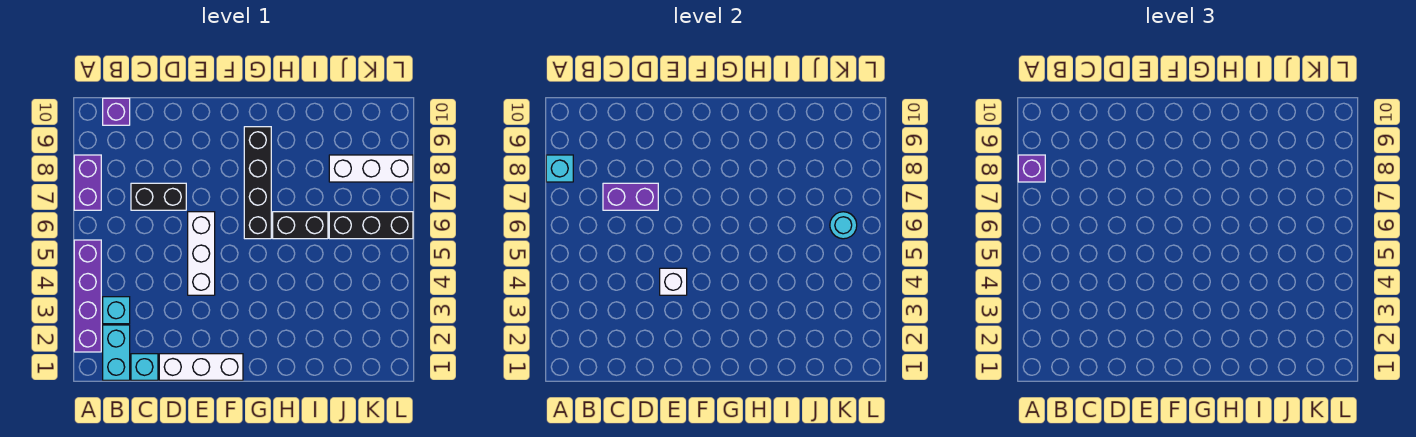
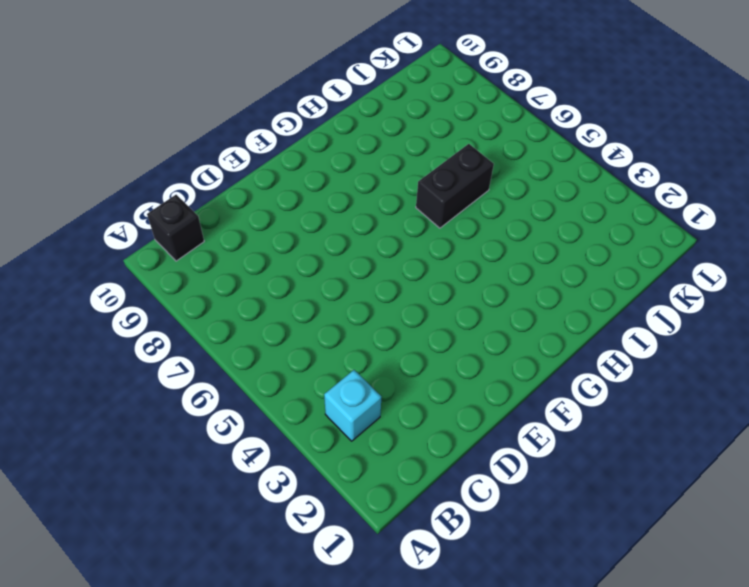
black brick B10 level 1 -> purple brick B10 level 1
none -> purple brick A2:A5 level 1
none -> purple brick A7:A8 level 1
none -> cyan brick B1:B2 level 1

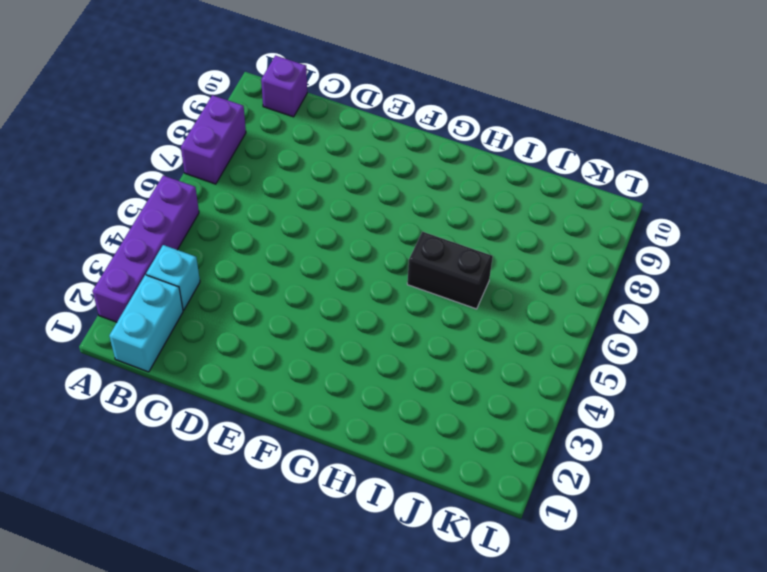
none -> cyan brick C1 level 1
none -> black brick C7:D7 level 1
none -> white brick D1:F1 level 1

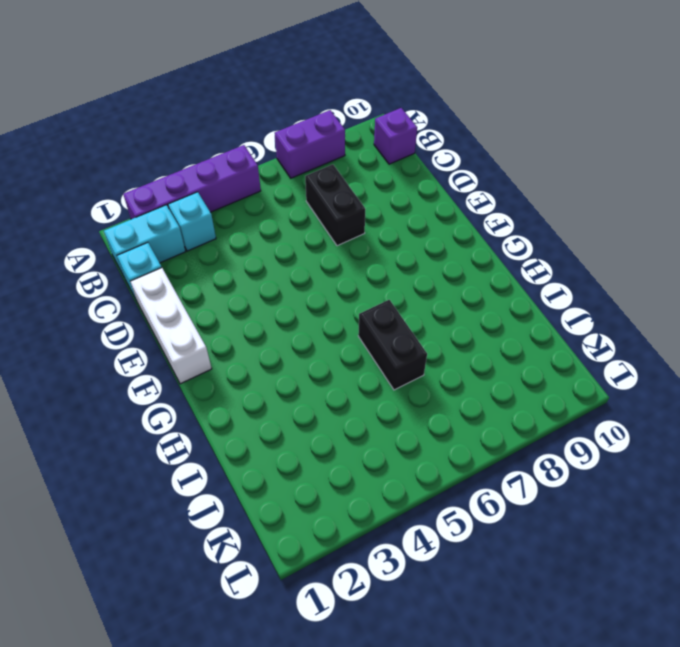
none -> white brick E4:E6 level 1
none -> black brick G6:G9 level 1
none -> black brick J6:L6 level 1

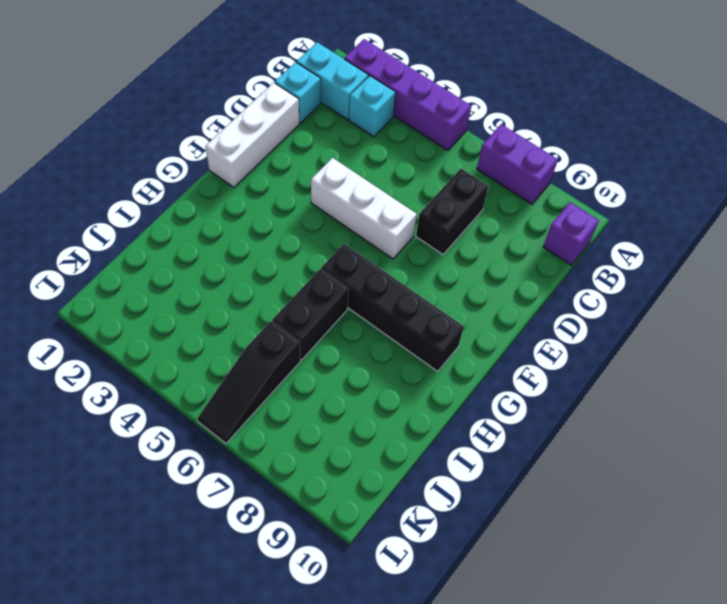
black slope J6:L6 level 1 top J -> black brick J6:L6 level 1
none -> white brick J8:L8 level 1
none -> cyan brick A8 level 2
none -> purple brick C7:D7 level 2

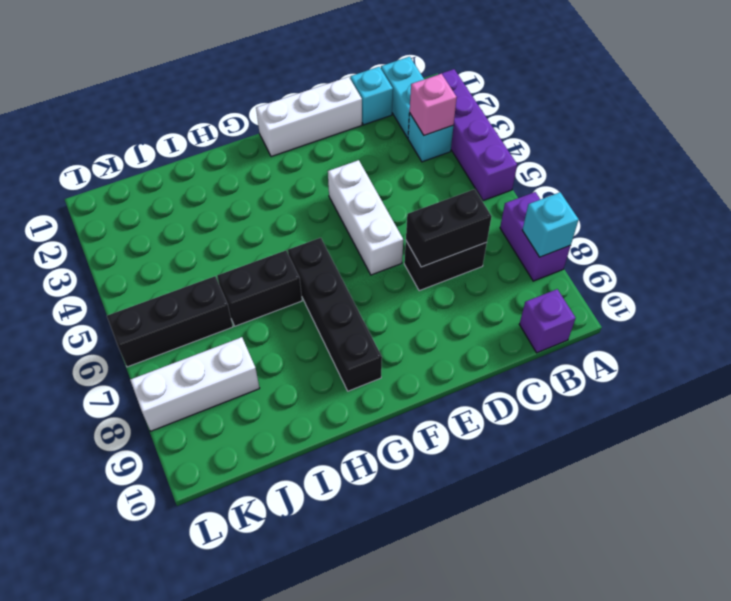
pink brick B3 level 2 -> none
black brick C7:D7 level 2 -> purple brick C7:D7 level 2
none -> white brick E4 level 2
none -> cyan round brick K6 level 2
none -> purple brick A8 level 3

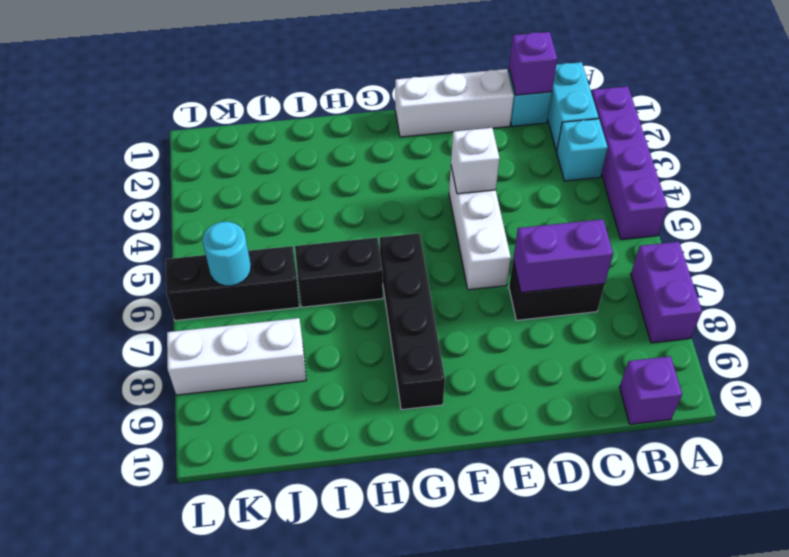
purple brick C1 level 2 -> purple brick A8 level 3
none -> cyan brick A8 level 2

